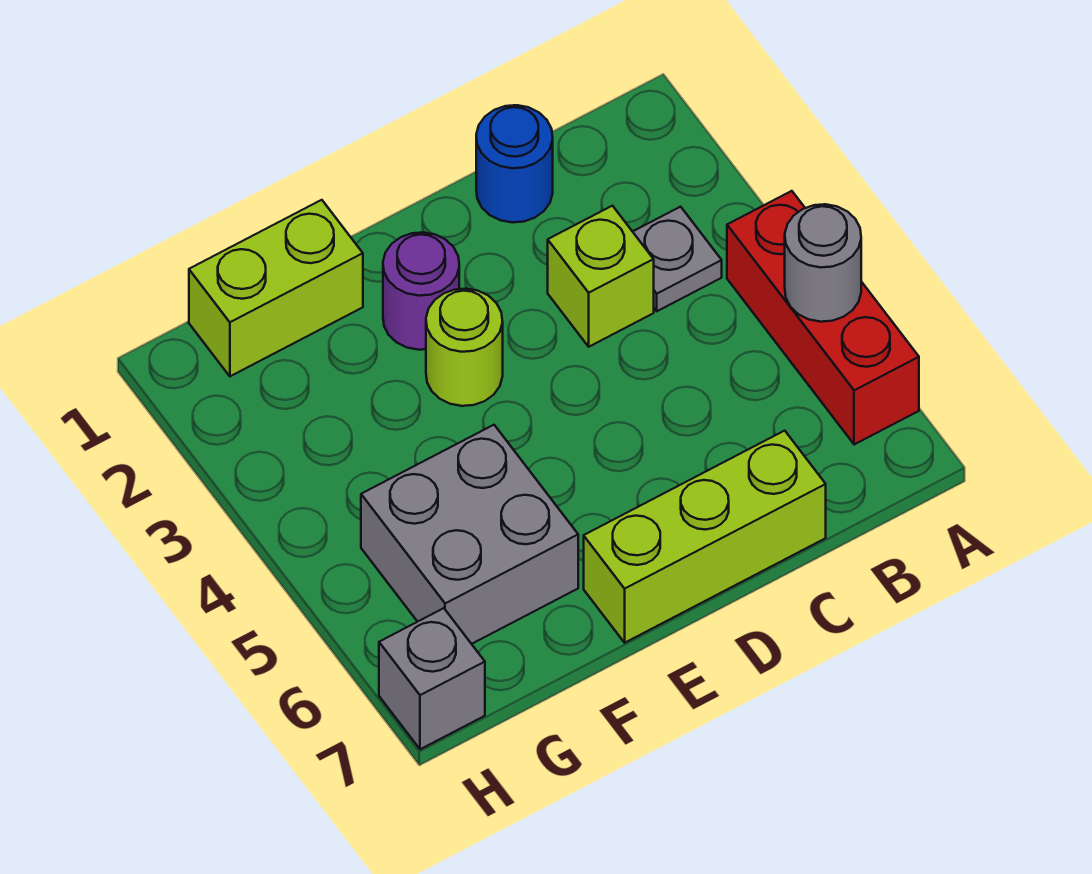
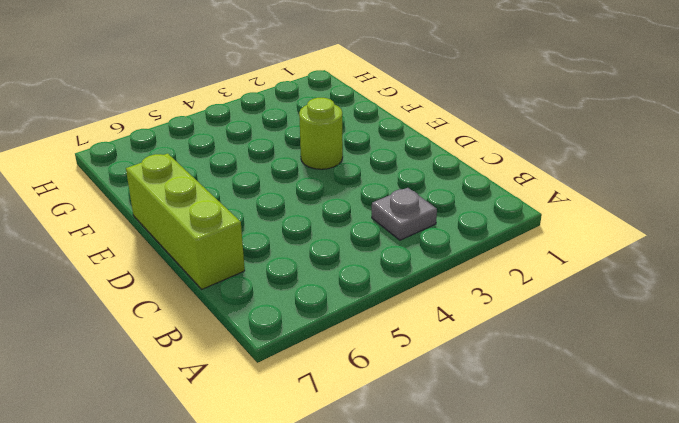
none -> red brick A4:A6 level 1
none -> blue round brick C1 level 1

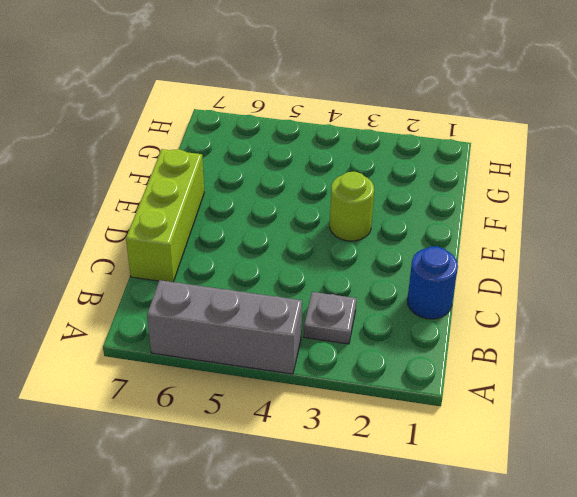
grey brick A4:A6 level 1 -> red brick A4:A6 level 1
none -> lime brick C3 level 1
none -> purple round brick E2 level 1

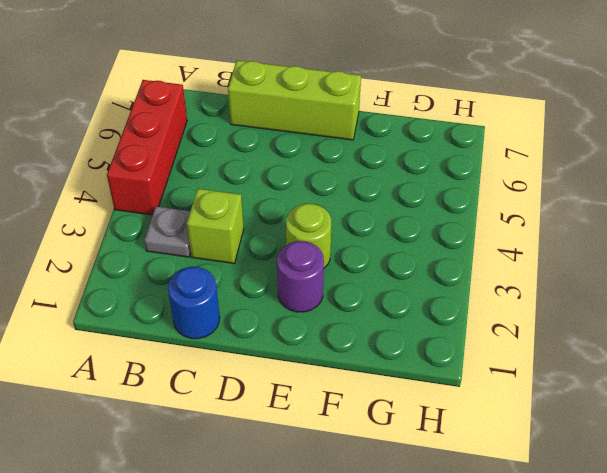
none -> lime brick F1:G1 level 1
none -> grey brick F5:G6 level 1

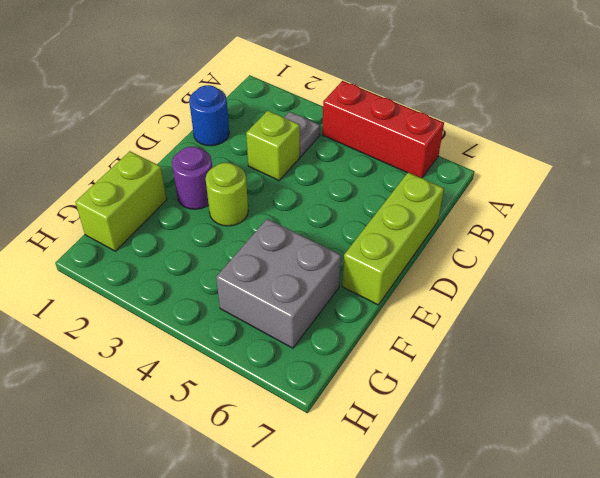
none -> grey brick H7 level 1
none -> grey round brick A5 level 2

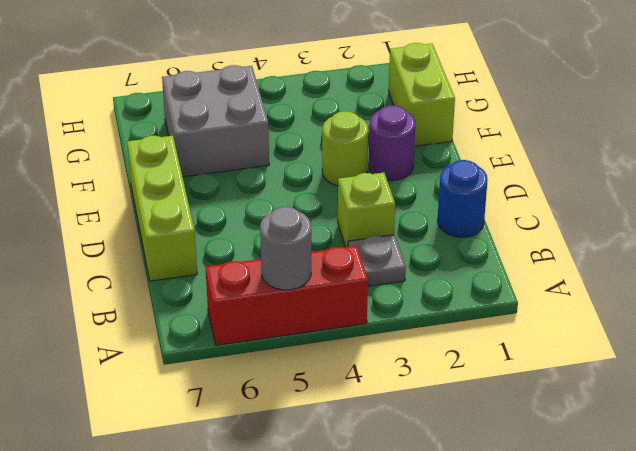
none -> grey brick H7 level 1

